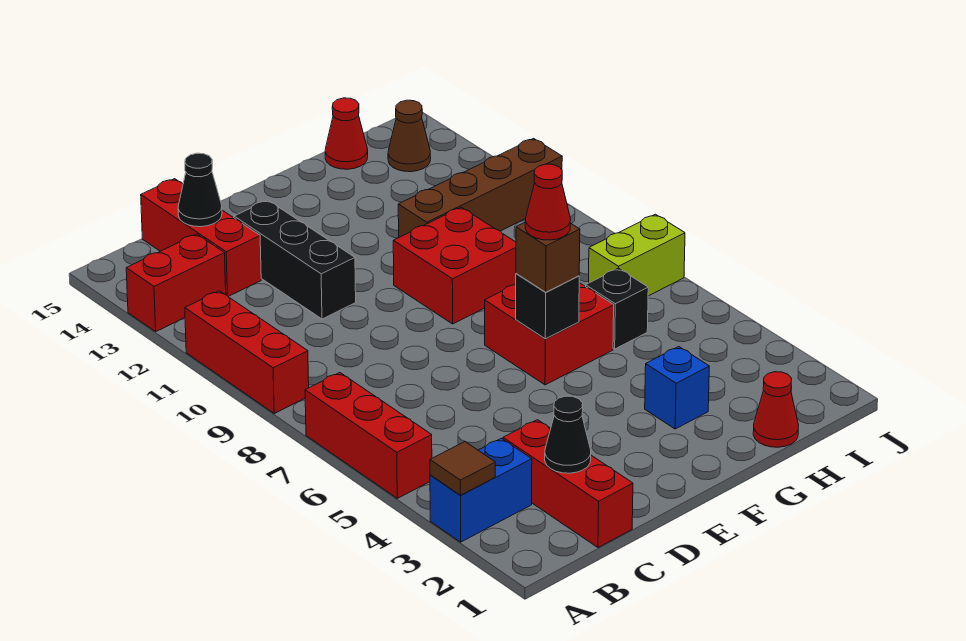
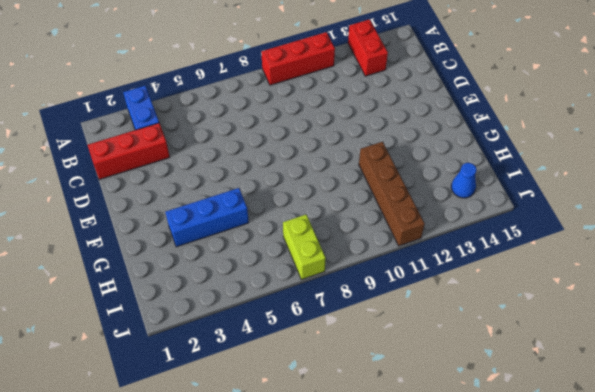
blue brick G3:G5 level 1 -> blue brick G3 level 1
blue cone I14 level 1 -> brown cone I14 level 1
none -> red brick A5:A7 level 1
none -> red brick C13:C15 level 1
none -> black brick D11:D13 level 1

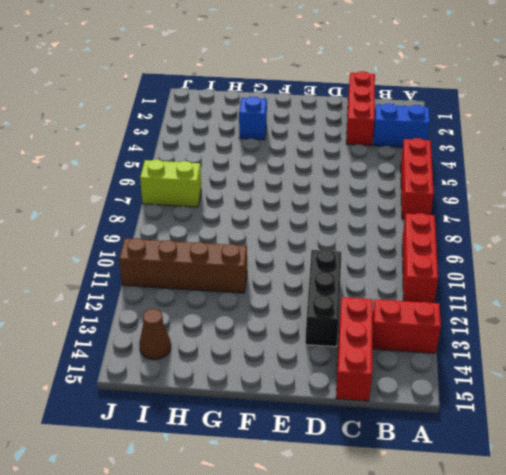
none -> red brick F6:G7 level 1
none -> red brick F9:G10 level 1
none -> red cone H1 level 1

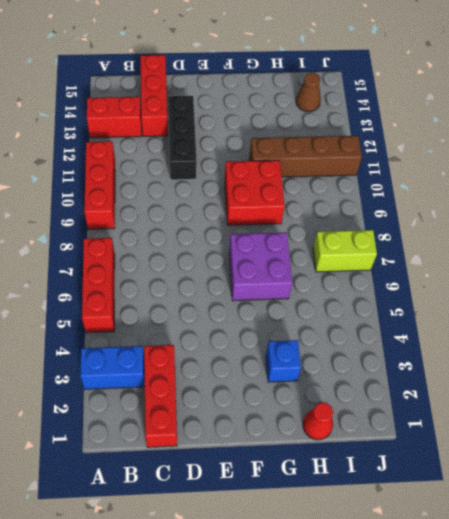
purple brick F6:G7 level 1 -> red brick F6:G7 level 1
none -> black brick H6 level 1
none -> red cone H15 level 1
none -> brown tile A3 level 2

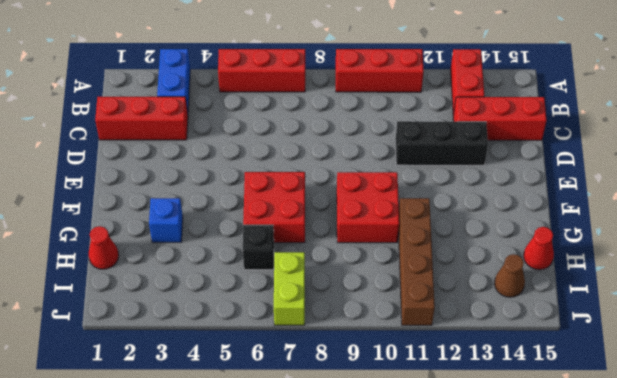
none -> brown tile A3 level 2
none -> black cone C2 level 2
none -> black cone C14 level 2

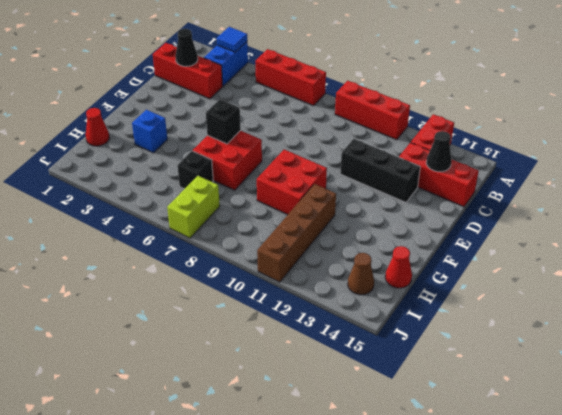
blue tile A3 level 2 -> brown tile A3 level 2
none -> brown brick F6 level 3
none -> red cone F6 level 4

